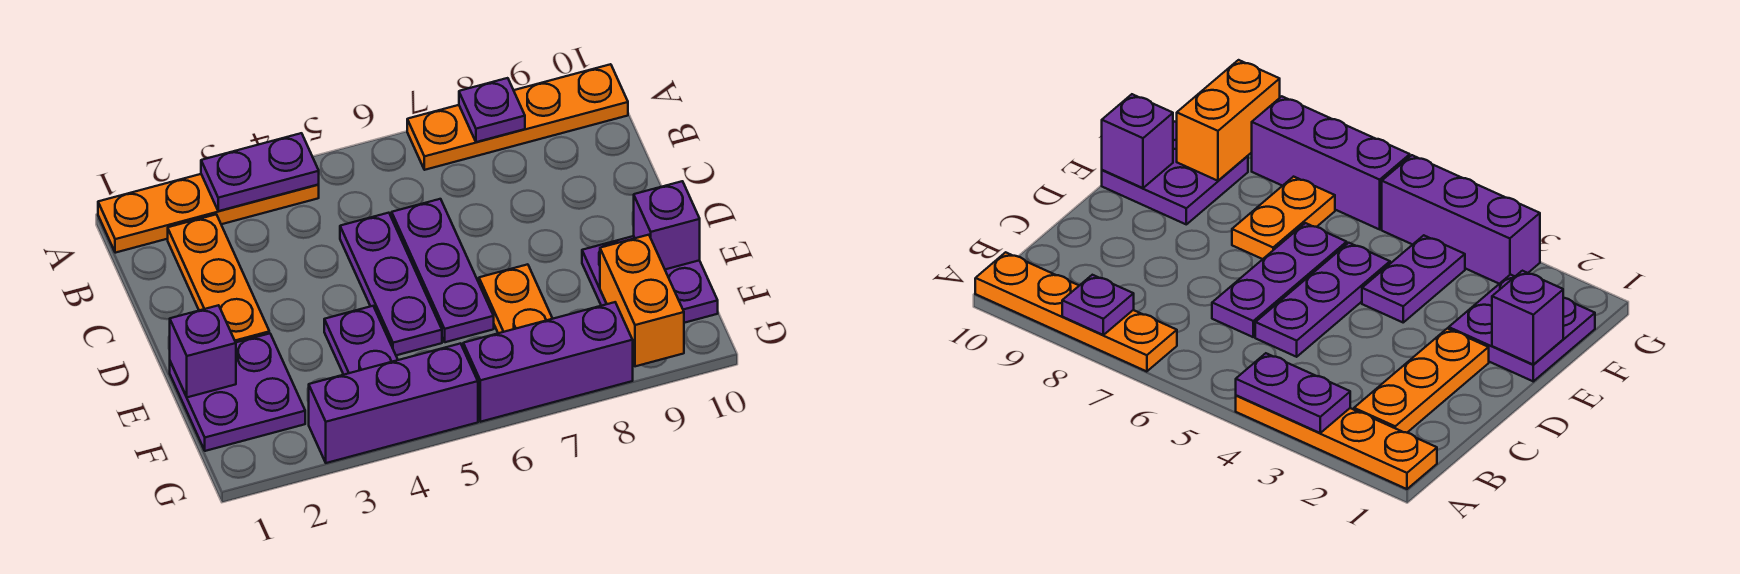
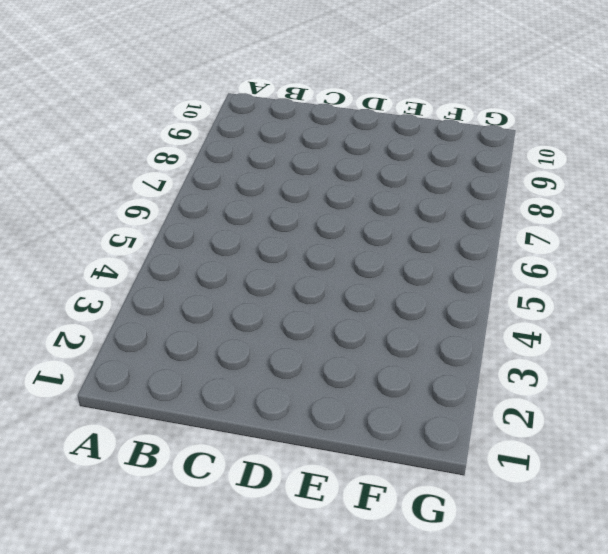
none -> orange plate A1:A4 level 1
none -> orange plate A7:A10 level 1
none -> orange plate B2:D2 level 1

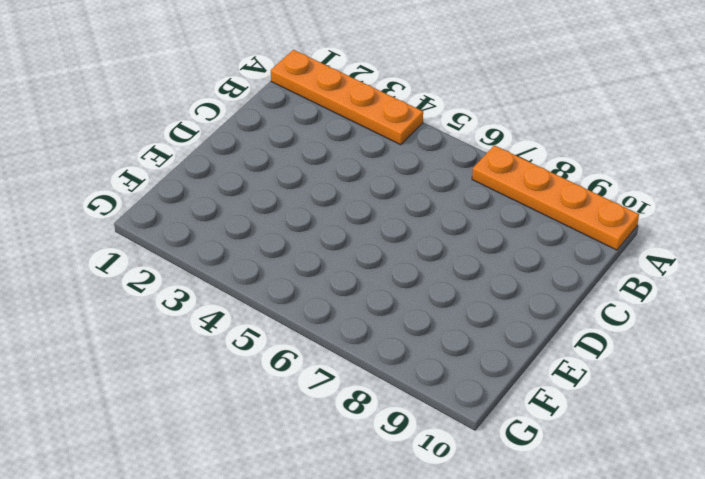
none -> orange plate B2:D2 level 1
none -> purple plate C5:E5 level 1
none -> purple plate C6:E6 level 1

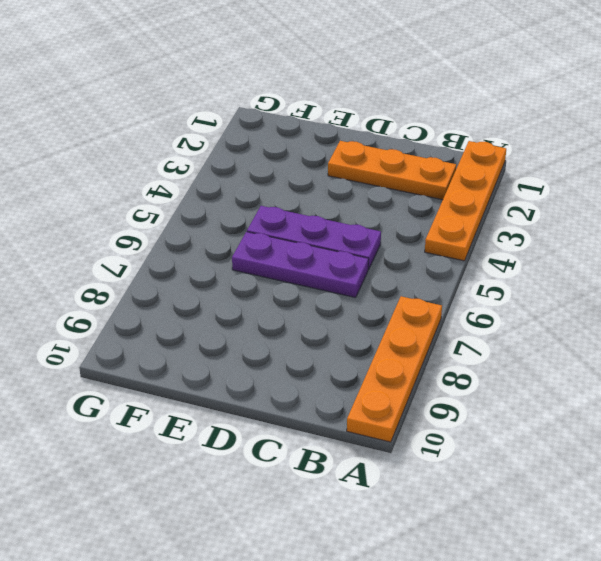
none -> purple plate E1:F2 level 1
none -> purple plate E4:F4 level 1
none -> orange plate E7:F7 level 1

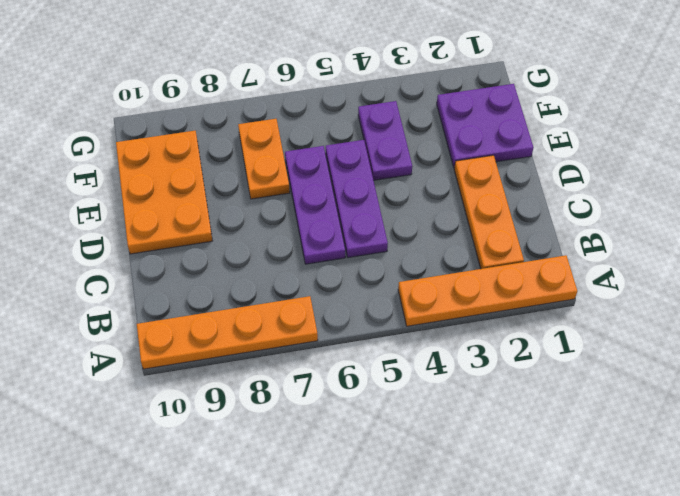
orange plate D9:F10 level 1 -> purple plate E9:F10 level 1
none -> purple brick G3:G5 level 1
none -> purple brick G6:G8 level 1
none -> purple plate A3:A4 level 2

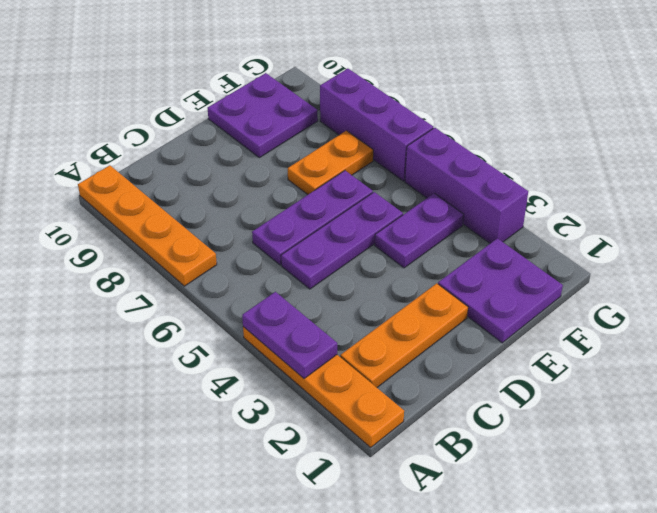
none -> purple plate A8 level 2
none -> purple brick E1 level 2
none -> purple brick E10 level 2

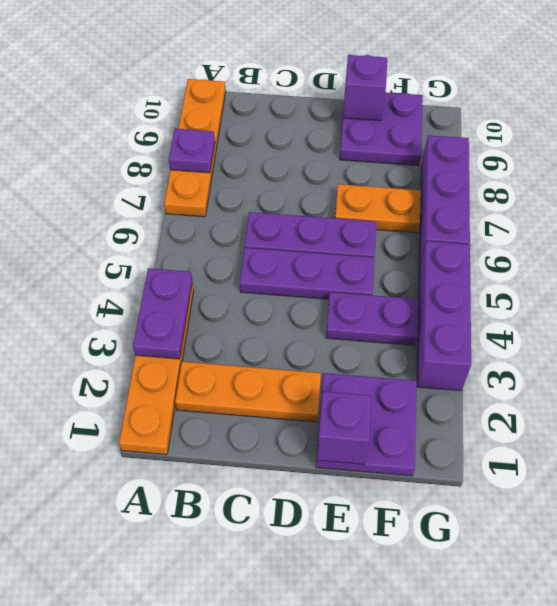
none -> orange brick F9:G9 level 2

